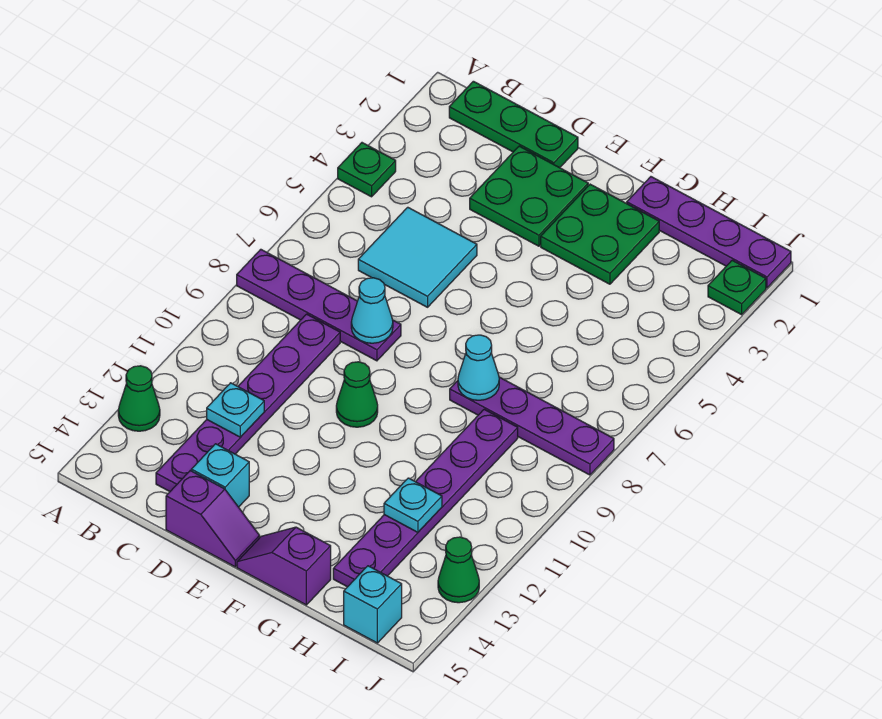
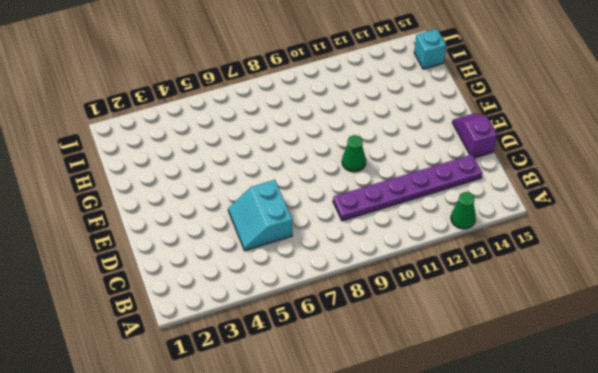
cyan slope C5:D6 level 1 top 6 -> cyan tile C5:D6 level 1
none -> green plate A4 level 1
none -> purple plate A8:D8 level 1
none -> green plate B1:D1 level 1

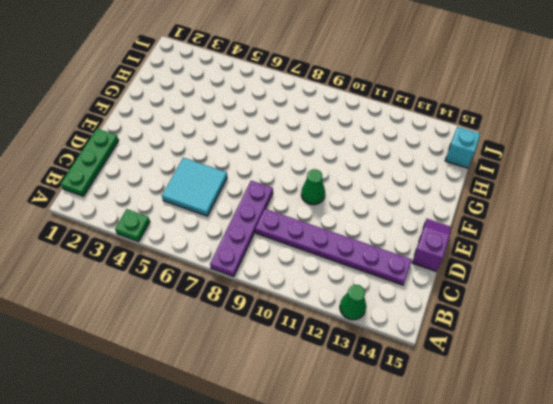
none -> green plate D2:E3 level 1
none -> cyan brick D14 level 1
none -> green plate F2:G3 level 1

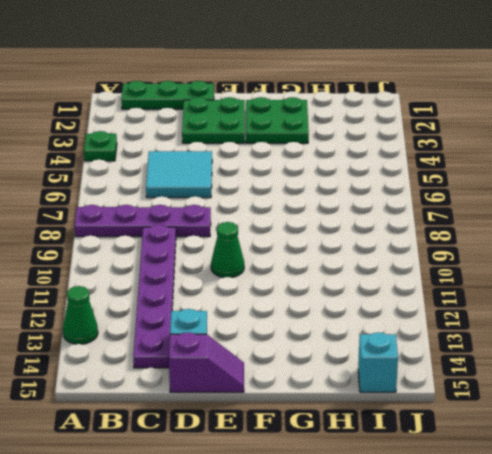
none -> purple slope F15:G15 level 1 top G
none -> purple plate G1:J1 level 1
none -> purple plate G8:J8 level 1

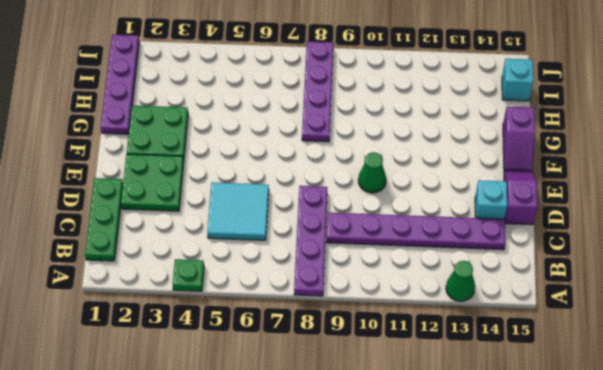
none -> purple plate H9:H14 level 1
none -> green plate J2 level 1
none -> green cone J13 level 1

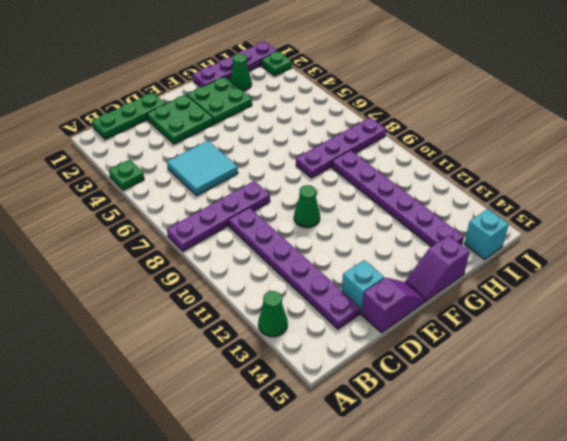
green cone H2 level 1 -> green cone J13 level 1
none -> cyan plate C12 level 2
none -> cyan cone D8 level 2
none -> cyan cone G8 level 2

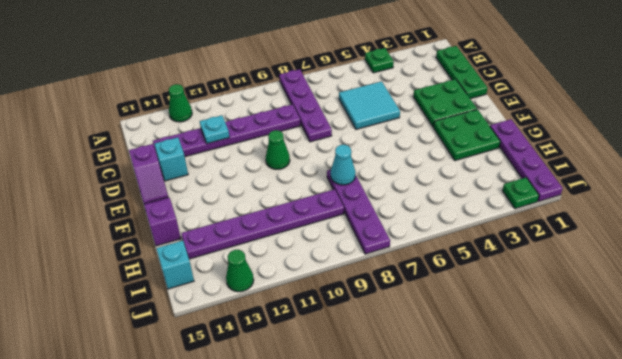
none -> cyan cone D8 level 2
none -> cyan plate H12 level 2

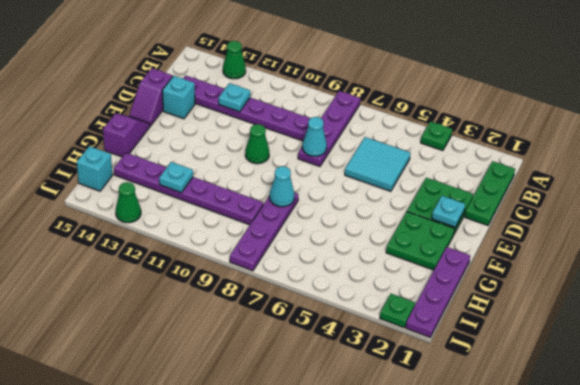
cyan plate E2 level 2 -> none

